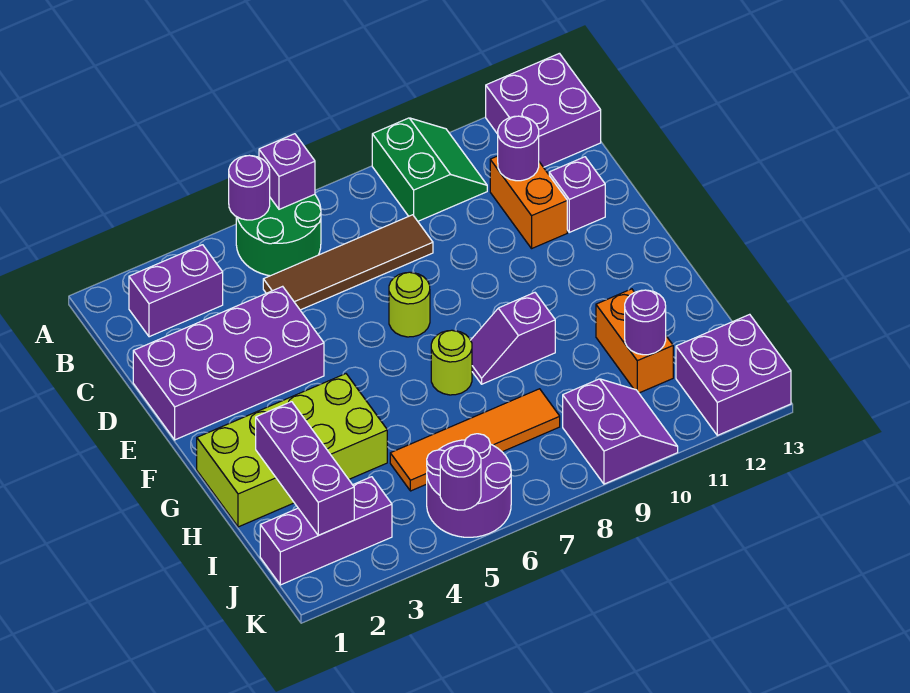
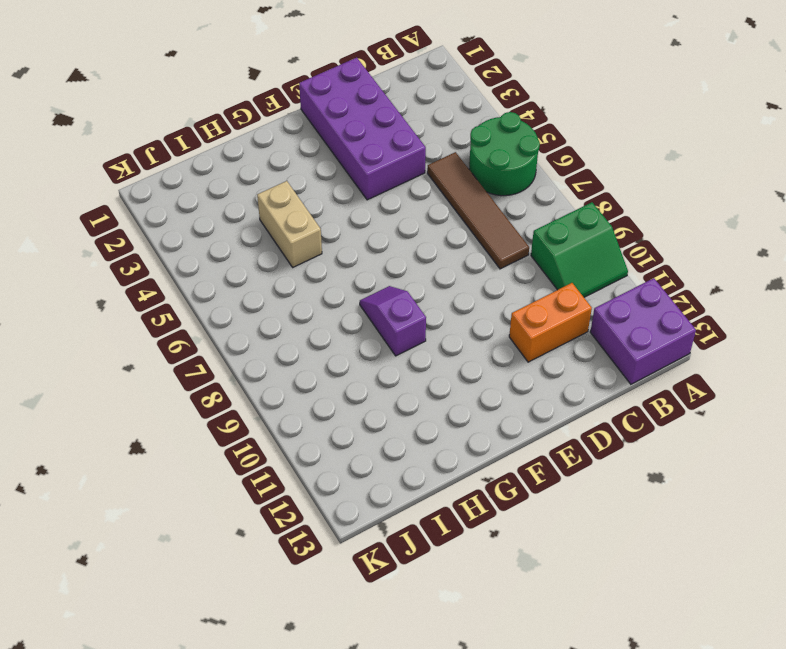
tan brick H4:H5 level 1 -> lime brick G1:H4 level 1
none -> purple brick B2:B3 level 1
none -> purple brick D12 level 1
none -> lime round brick E7 level 1

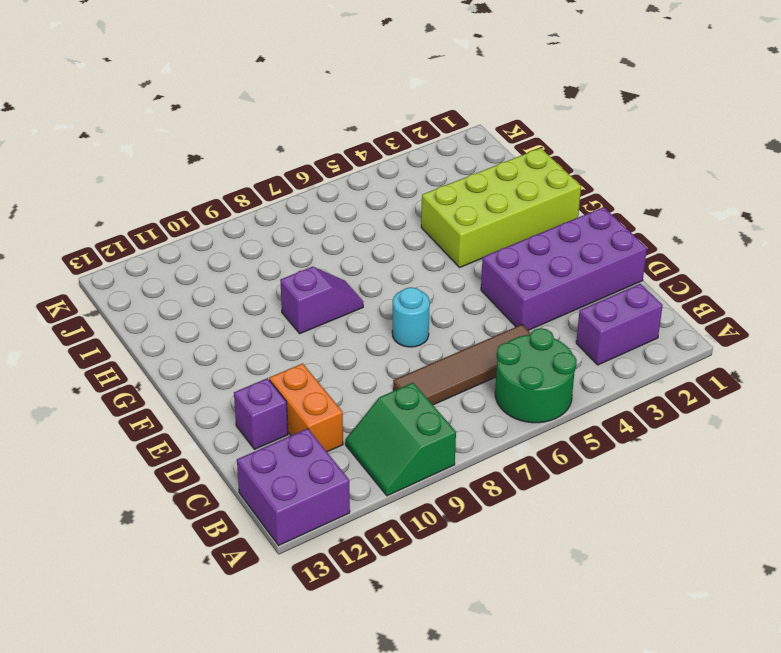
cyan round brick E7 level 1 -> lime round brick E7 level 1
none -> lime round brick G7 level 1
none -> orange brick H11:I11 level 1
none -> orange tile I5:I8 level 1

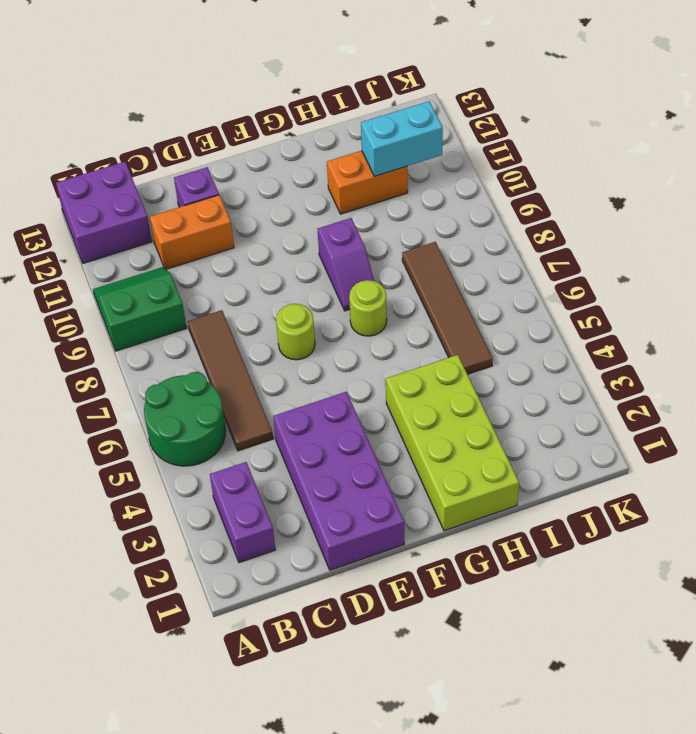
brown tile I5:I8 level 1 -> orange tile I5:I8 level 1
cyan brick I11:J11 level 2 -> purple round brick I11 level 2
none -> purple brick J1:J3 level 1
none -> purple round brick J5:K6 level 1
none -> purple slope J9:K10 level 1 top 9

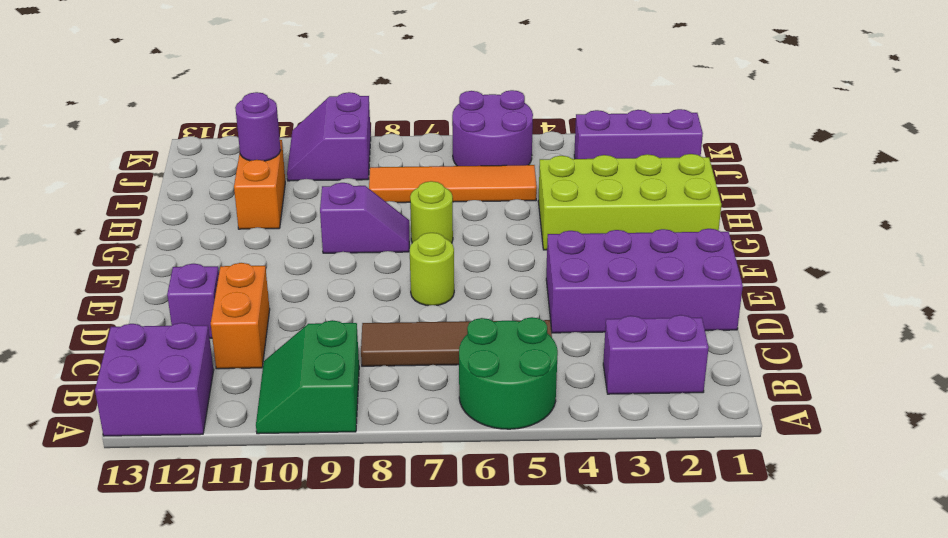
none -> purple brick J12:K13 level 1
none -> purple round brick A5 level 2
none -> purple brick A6 level 2

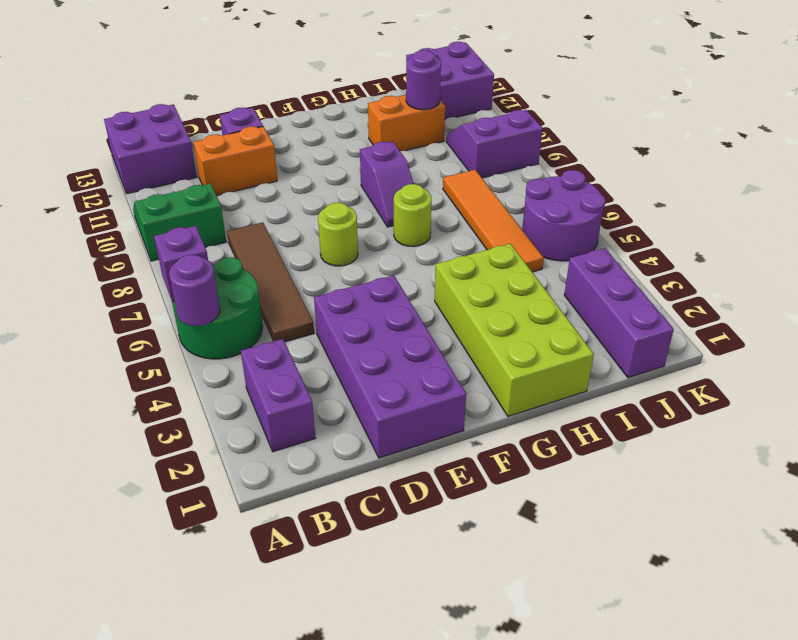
none -> purple round brick C11 level 2
none -> purple brick H2:J2 level 2
none -> purple round brick K5 level 2

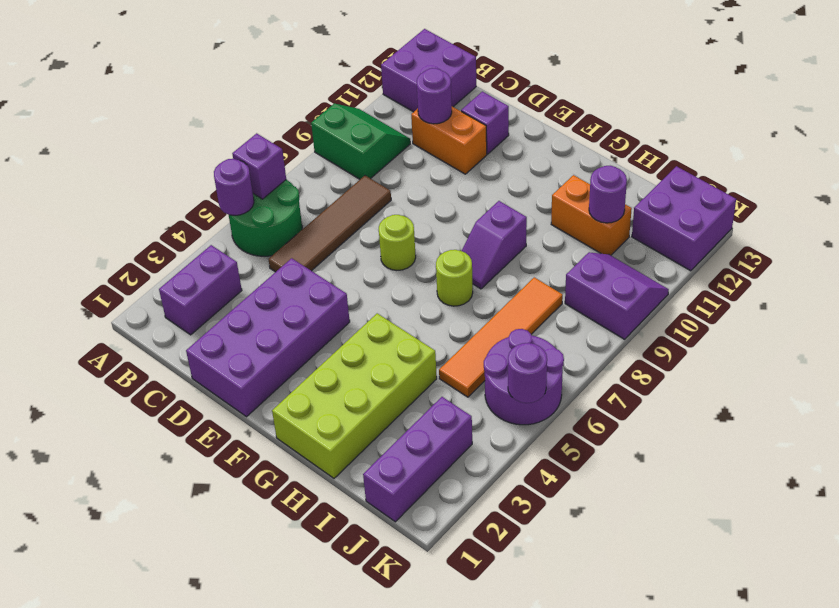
none -> purple brick H2:J2 level 2

